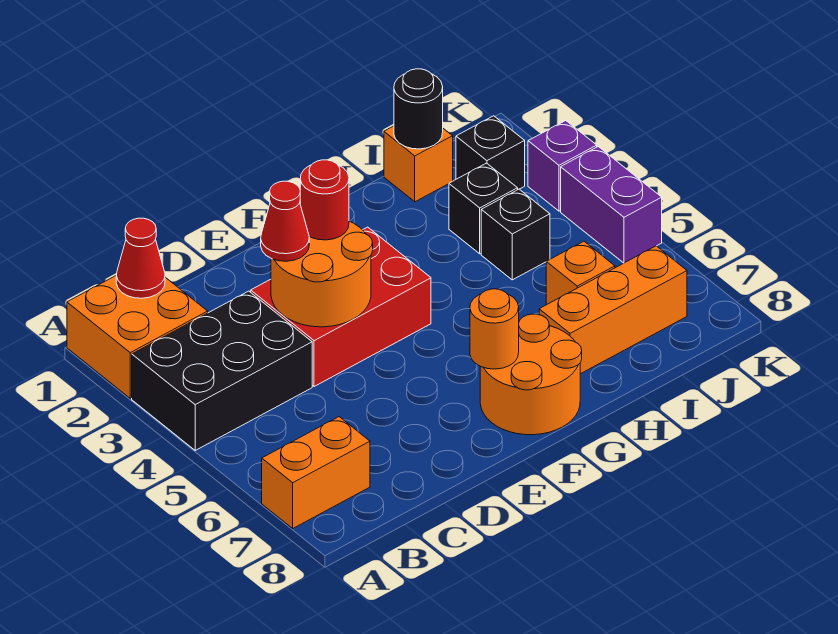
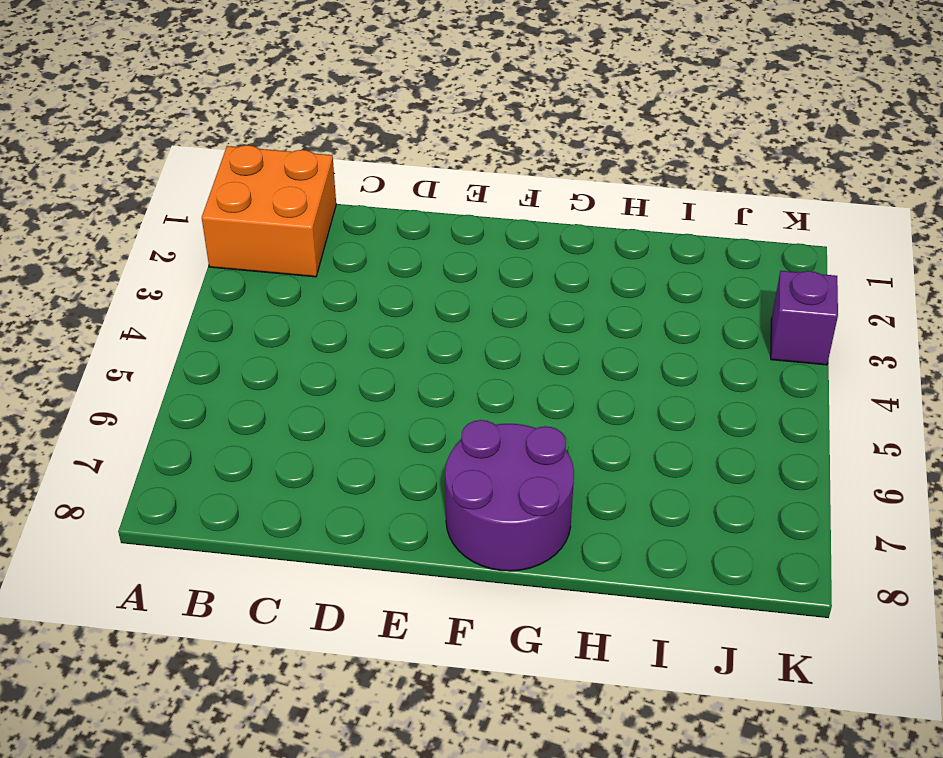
purple round brick F7:G8 level 1 -> orange round brick F7:G8 level 1
none -> black brick A3:C4 level 1
none -> orange brick A7:B7 level 1
none -> red brick D3:F4 level 1

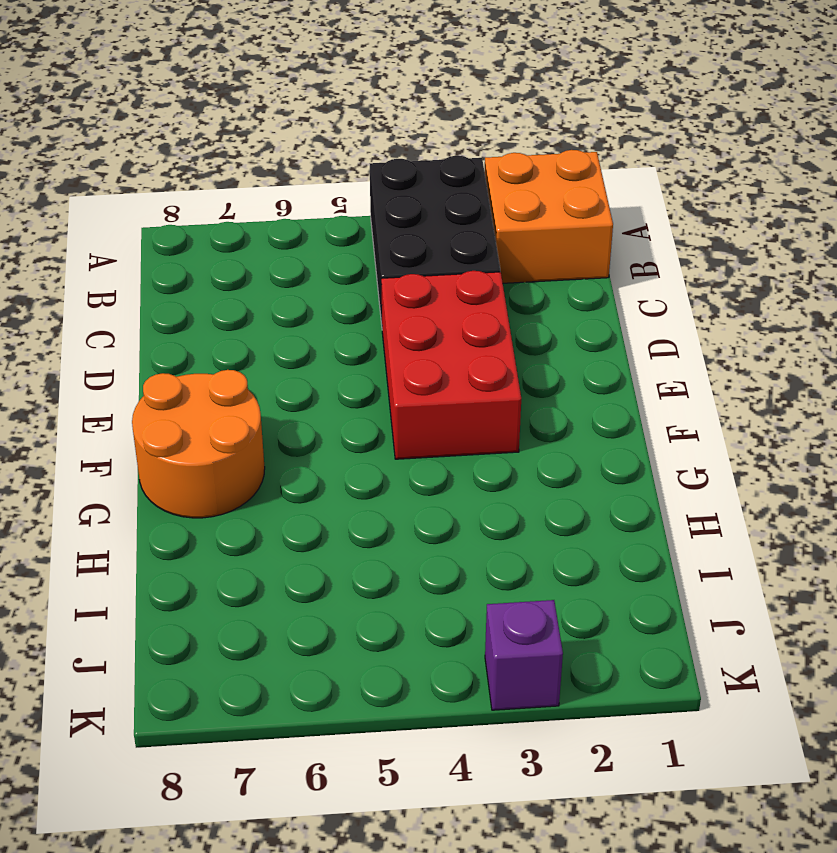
none -> orange brick A7:B7 level 1
none -> orange brick H7:J7 level 1
none -> orange brick I1 level 1

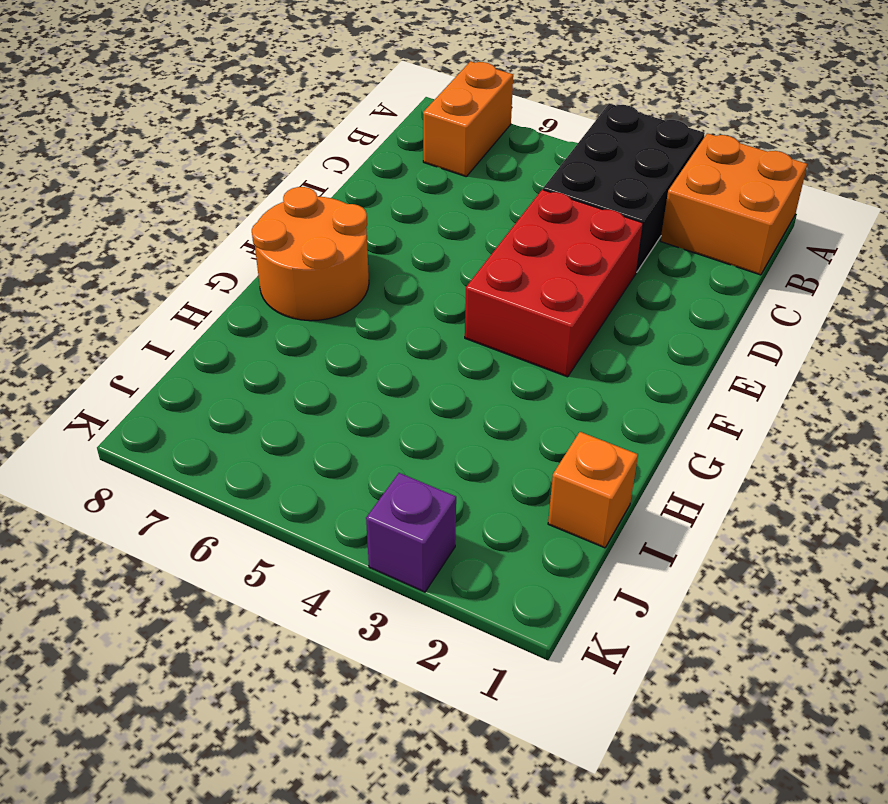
none -> orange brick H7:J7 level 1
none -> black brick I3 level 1
none -> black brick I4 level 1

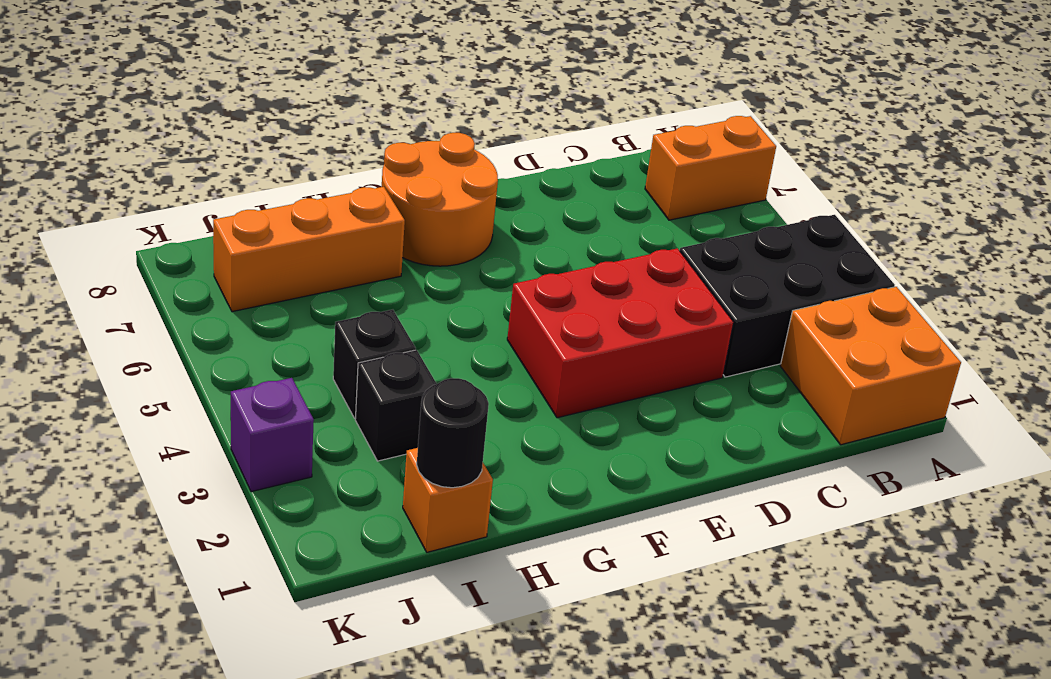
none -> orange brick I6 level 1
none -> black brick J2 level 1
none -> purple brick K4:K5 level 1

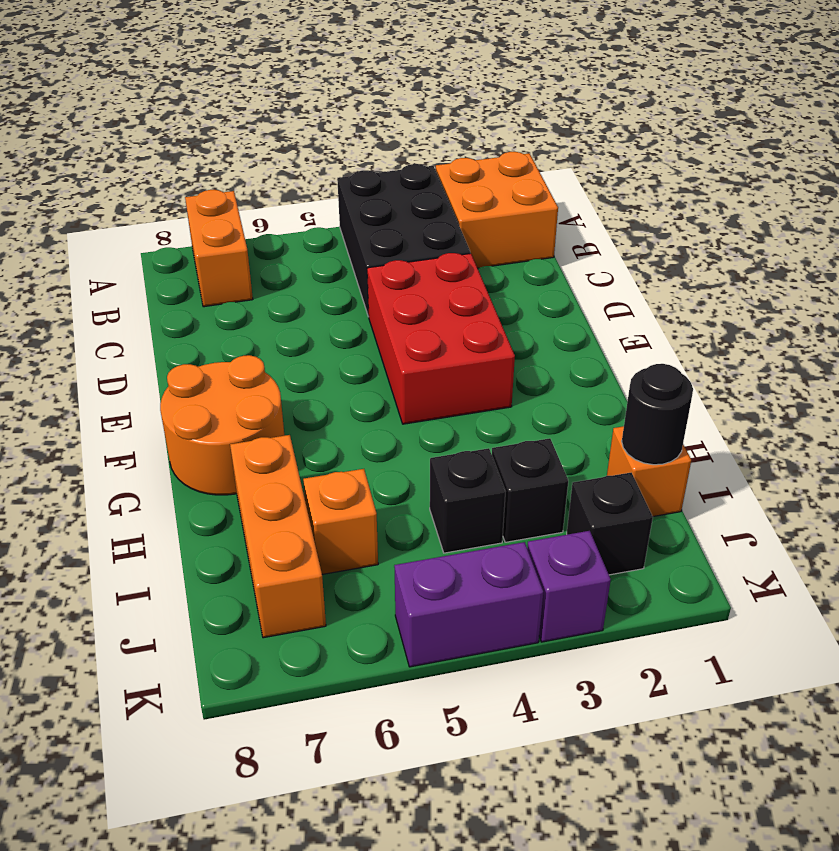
none -> red cone B1 level 2
none -> orange round brick D3:E4 level 2
none -> orange round brick F7 level 2

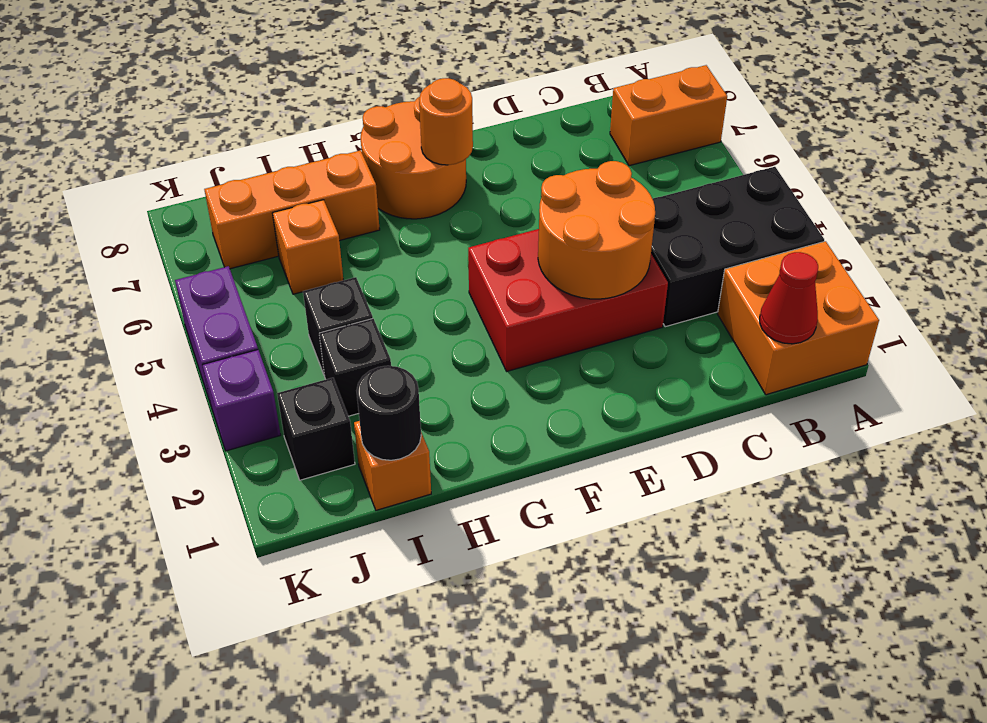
none -> red cone D3 level 3
none -> red round brick E3 level 3

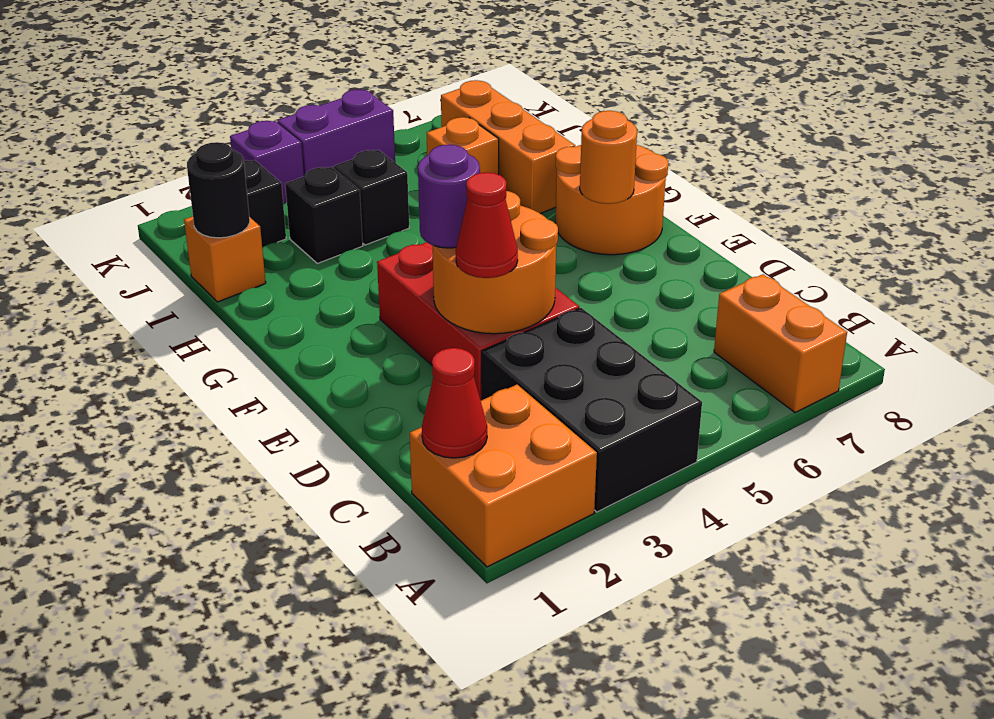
purple round brick E3 level 3 -> red round brick E3 level 3

